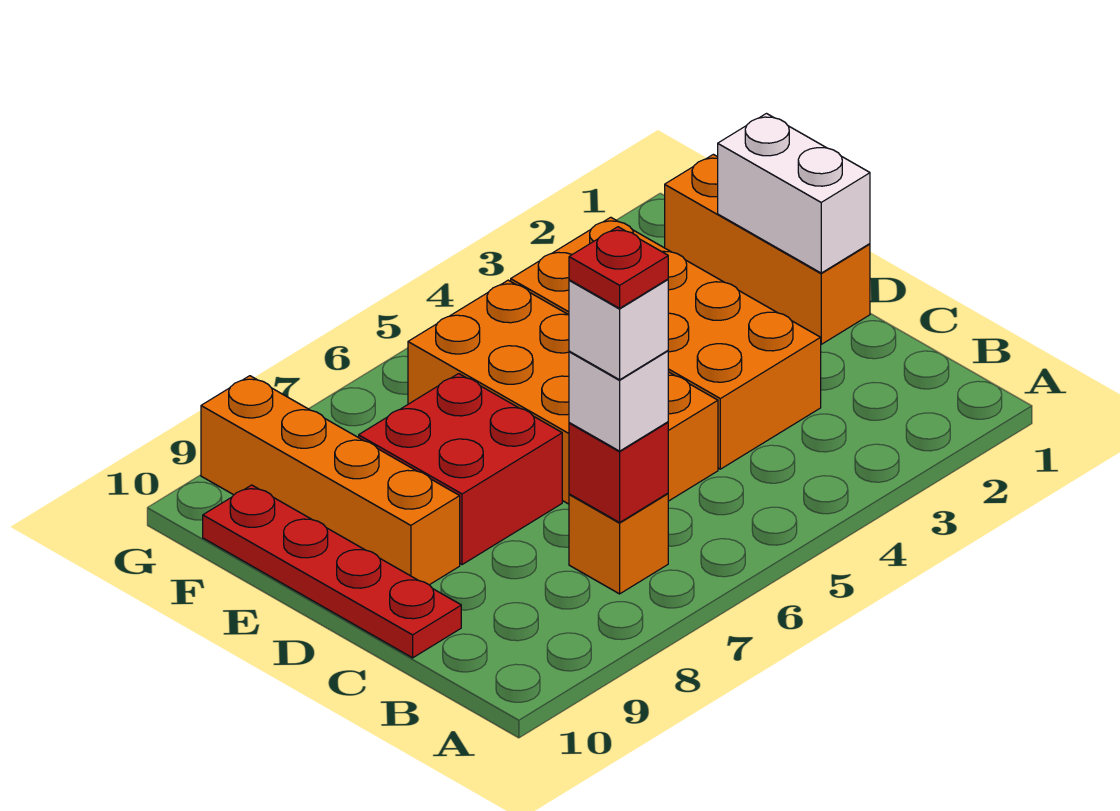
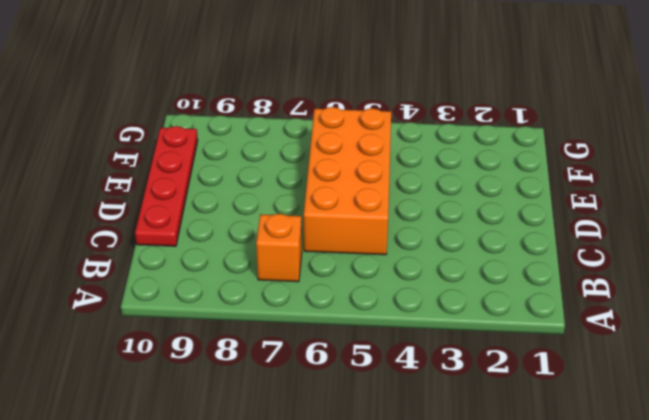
none -> orange brick C3:F4 level 1
none -> orange brick D1:F1 level 1
none -> red brick D7:E8 level 1

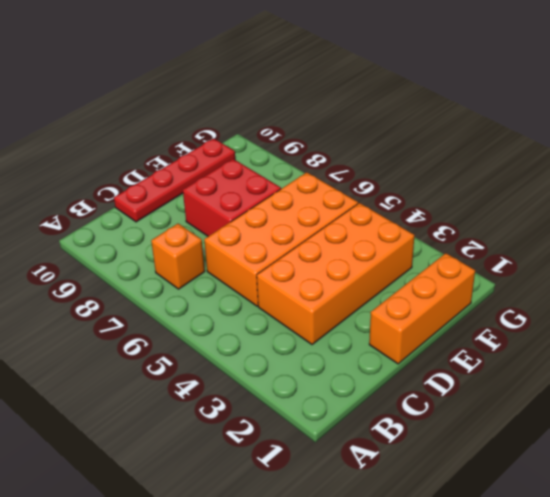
none -> orange brick D9:G9 level 1
none -> red brick B7 level 2
none -> white brick D1:E1 level 2

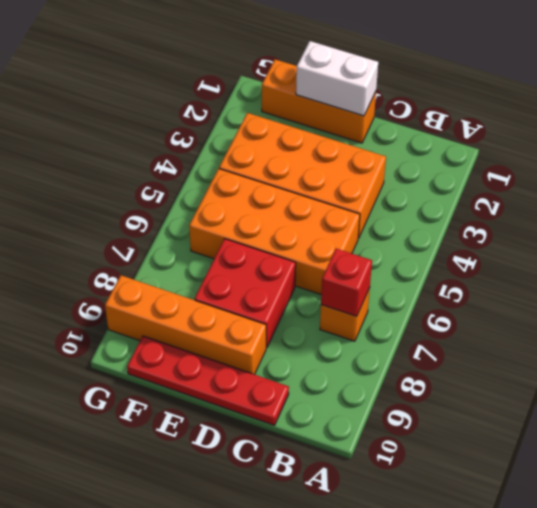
none -> white brick B7 level 3
none -> white brick B7 level 4
none -> red plate B7 level 5

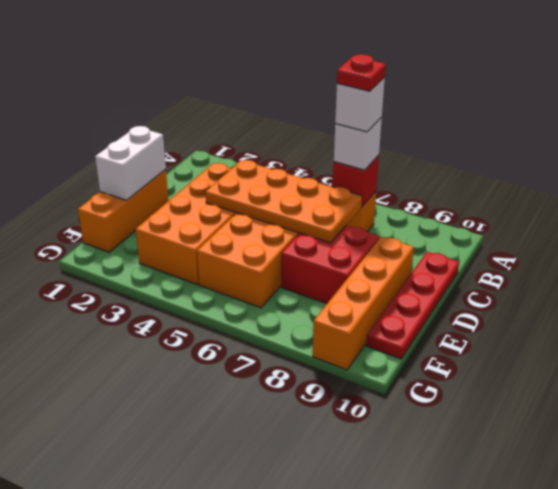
orange plate C4:D7 level 2 -> none

